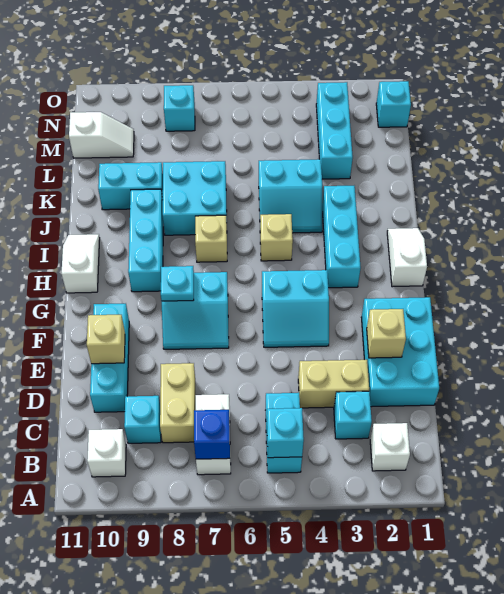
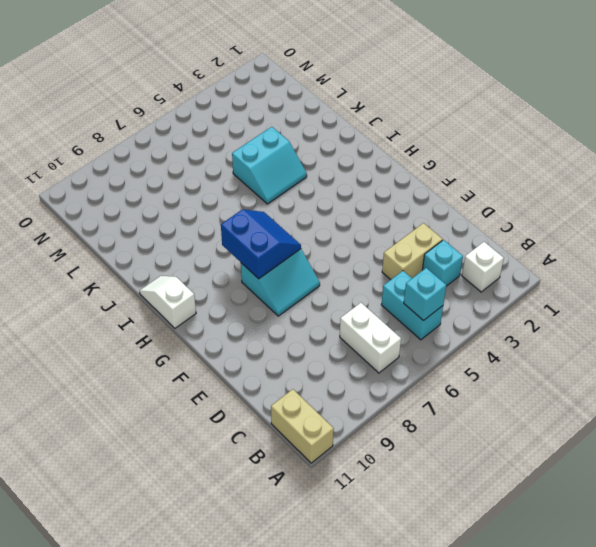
tan brick A11:B11 level 1 -> tan brick C8:D8 level 1
blue slope G7:H8 level 2 top 8 -> cyan plate G8 level 2
none -> white brick B10 level 1
none -> cyan brick C9 level 1
none -> cyan brick D1:F2 level 1
none -> cyan brick D10:F10 level 1

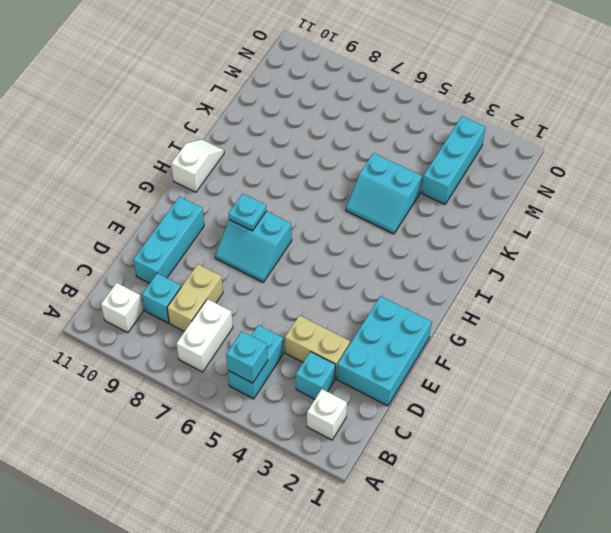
none -> cyan slope F4:G5 level 1 top G
none -> white slope H1:I1 level 1 top H
none -> cyan brick H3:J3 level 1
none -> cyan brick H9:J9 level 1

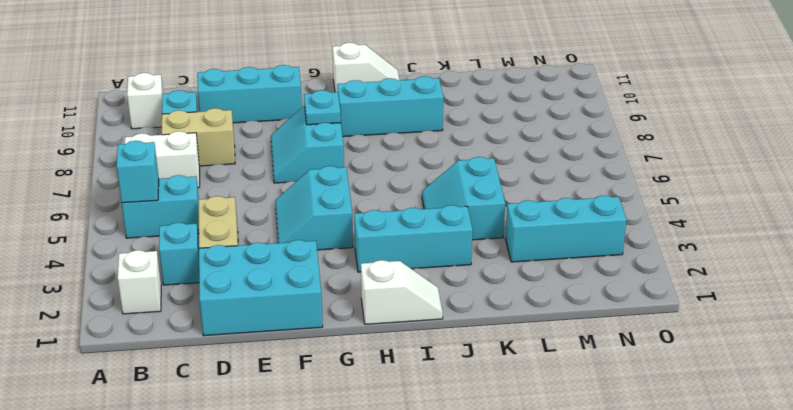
none -> tan brick I5 level 1
none -> tan brick I7 level 1
none -> cyan brick J7:K8 level 1
none -> cyan brick K9:K10 level 1

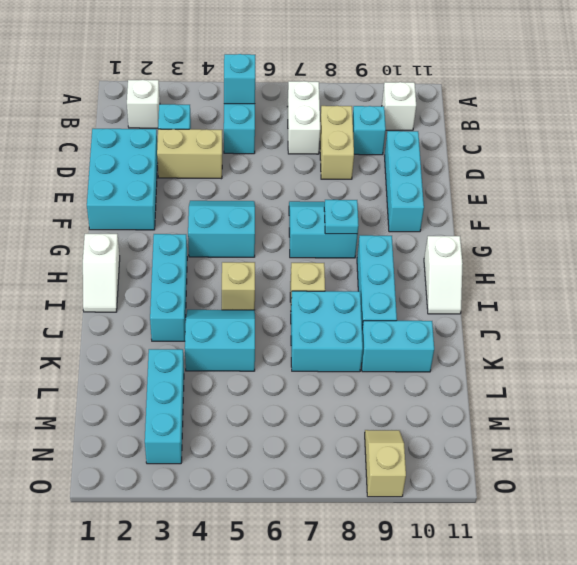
tan slope N9:O9 level 1 top O -> none
none -> white slope M10:M11 level 1 top 11
none -> cyan brick N1 level 1
none -> cyan brick N8 level 1
none -> blue brick B7 level 2

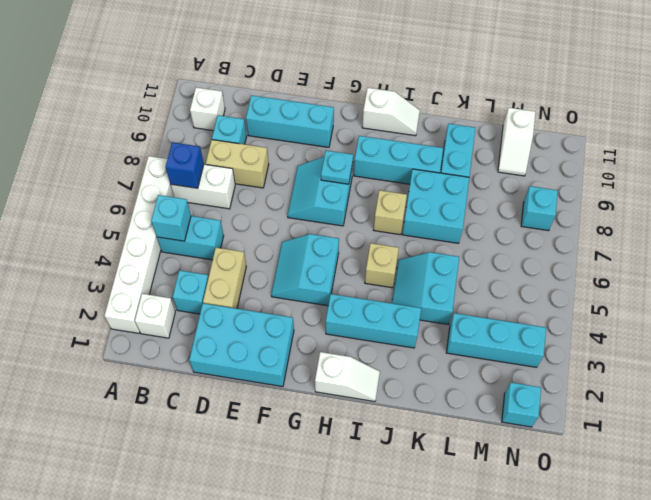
white brick A2:A7 level 1 -> none
none -> tan brick E2 level 2
none -> tan brick E10 level 2

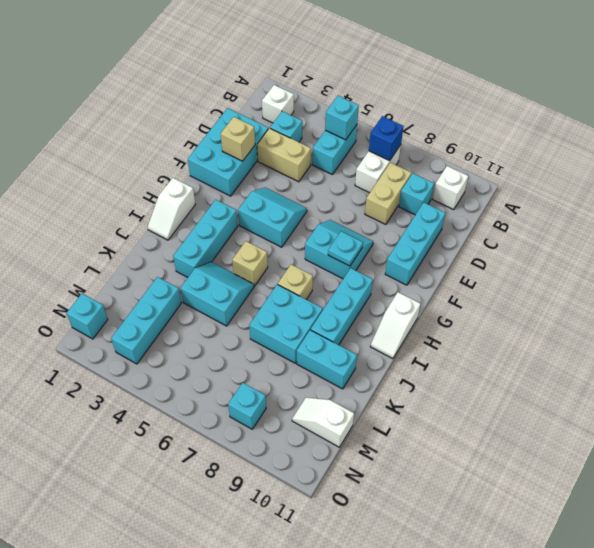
none -> tan brick E10 level 2

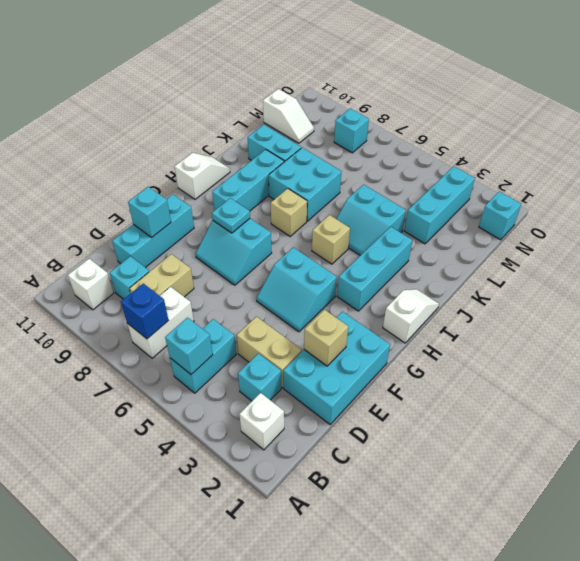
cyan brick E10 level 2 -> tan brick E10 level 2

